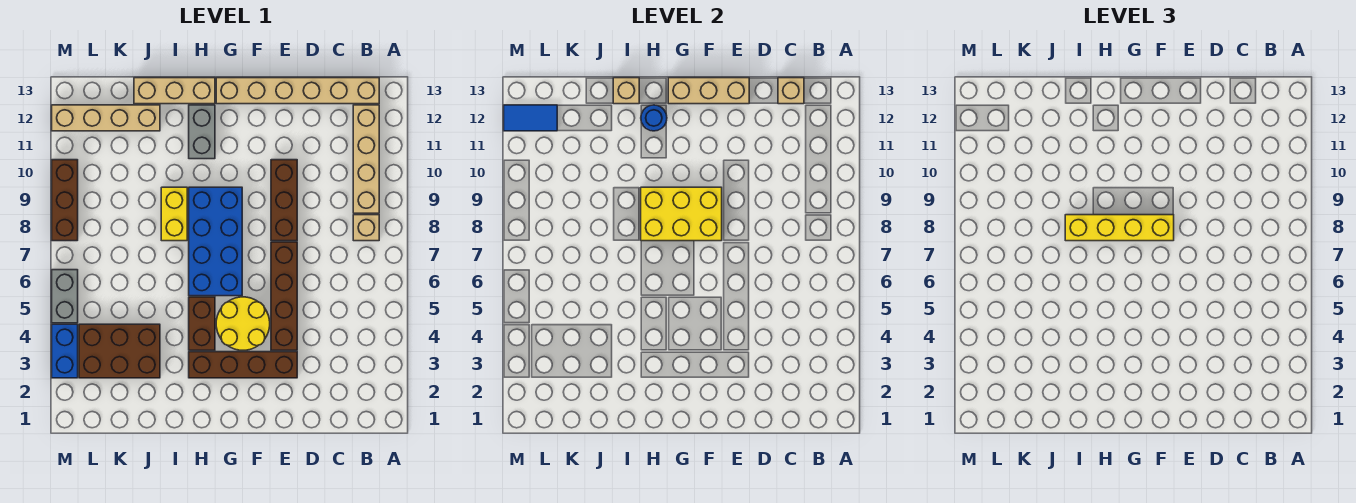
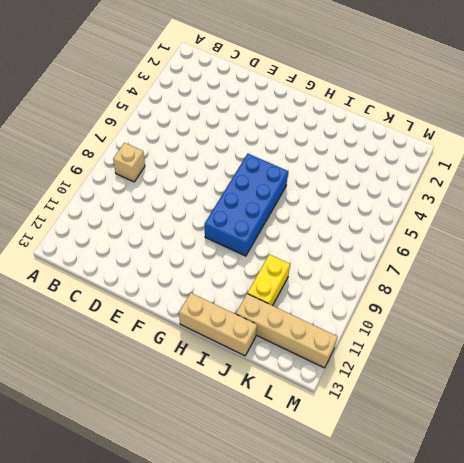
yellow brick J10:J11 level 1 -> yellow brick I8:I9 level 1
none -> tan brick B9:B12 level 1
none -> tan brick B13:G13 level 1
none -> brown brick E3:H3 level 1

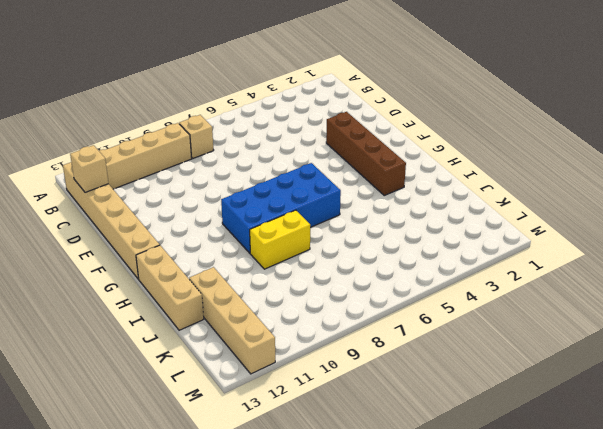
none -> brown brick E4:E7 level 1
none -> brown brick E8:E10 level 1
none -> yellow round brick F4:G5 level 1

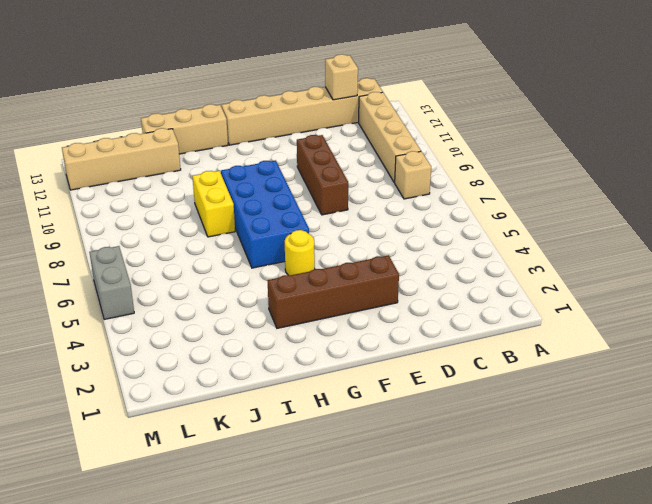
yellow round brick G5 level 1 -> yellow round brick F4:G5 level 1
none -> brown brick E4:E7 level 1
none -> brown brick H4:H5 level 1
none -> grey brick H11:H12 level 1

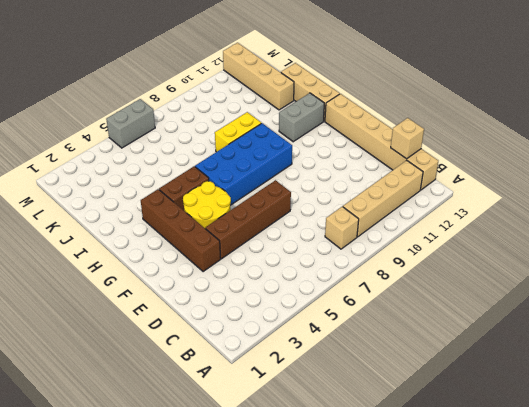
none -> brown brick E8:E10 level 1
none -> brown brick J3:L4 level 1
none -> blue brick M3:M4 level 1

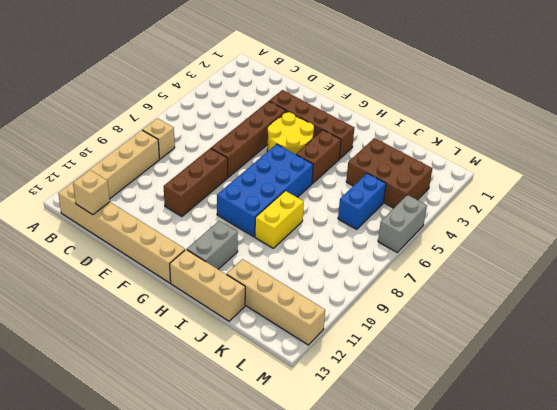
blue brick K5:K6 level 1 -> blue brick M3:M4 level 1
none -> brown brick M8:M10 level 1
none -> tan brick E13:G13 level 2
none -> yellow brick F8:H9 level 2

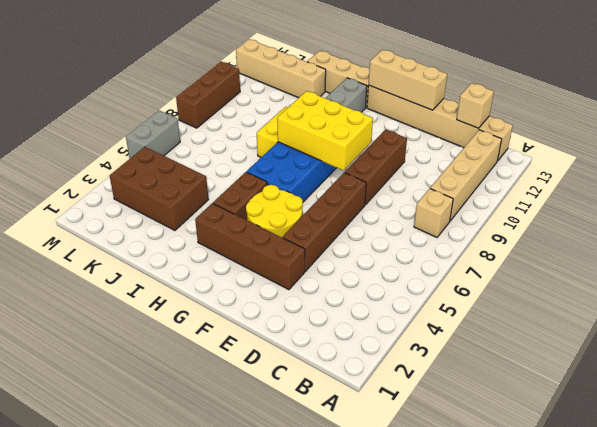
none -> blue brick M3:M4 level 1
none -> blue round brick H12 level 2
none -> tan brick I13 level 2

